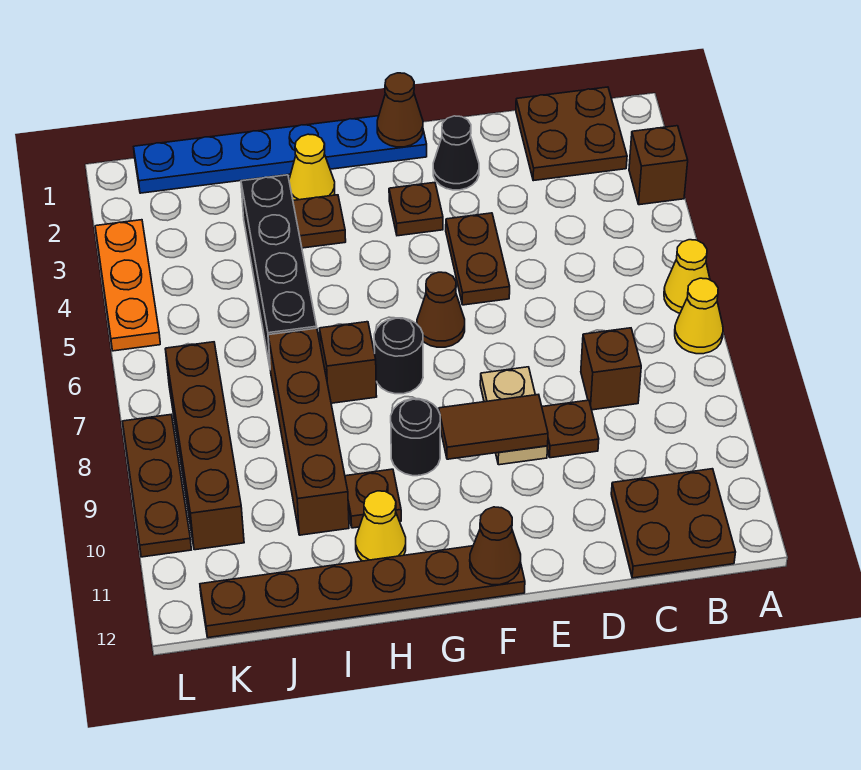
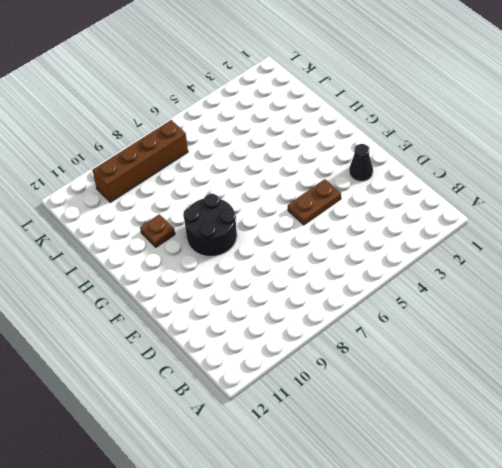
black round brick F8:G9 level 1 -> black round brick G9 level 1
none -> brown brick A3 level 1
none -> yellow cone A6 level 1
none -> yellow cone A7 level 1

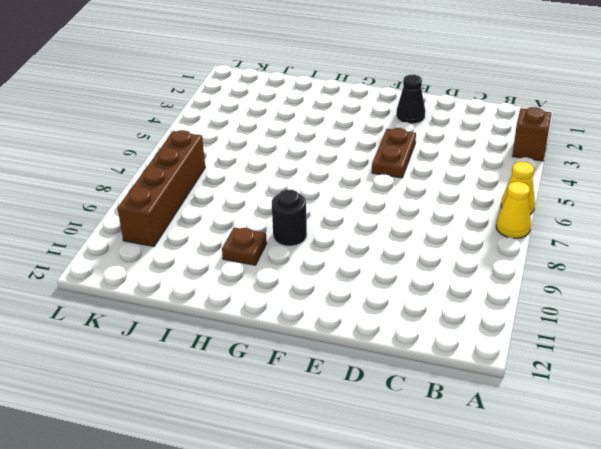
none -> brown plate B1:C2 level 1
none -> brown plate B11:C12 level 1
none -> brown brick C8 level 1

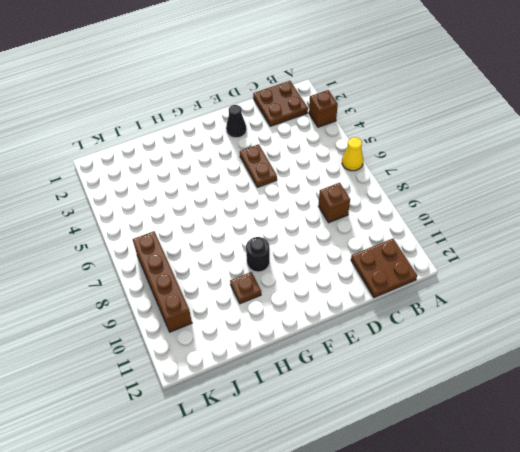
none -> yellow cone A7 level 1
none -> brown plate D9 level 1
none -> tan plate E8:E9 level 1

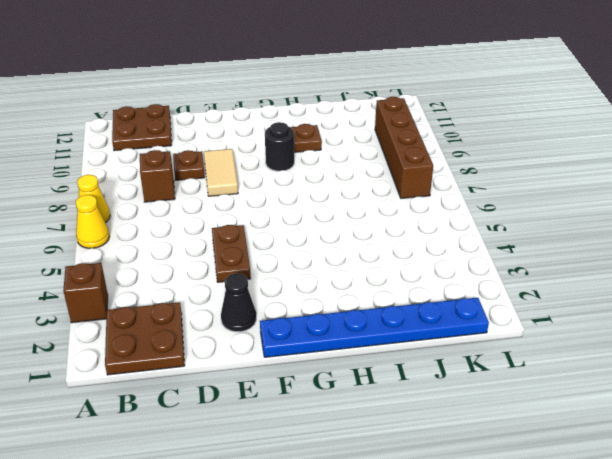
tan tile E8:E9 level 1 -> tan plate E8:E9 level 1
none -> brown plate F3 level 1
none -> brown cone F6 level 1
none -> brown plate F12:K12 level 1

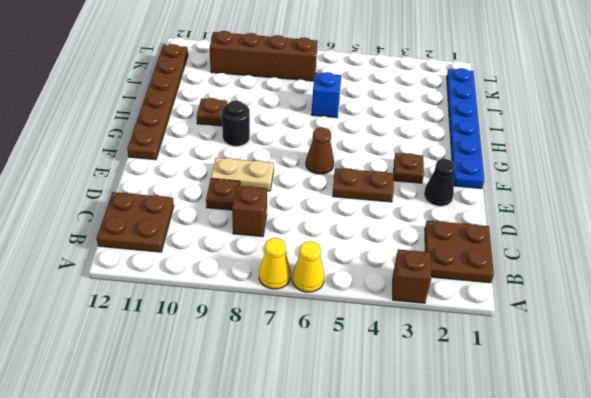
blue brick I6 level 1 -> black brick I3:I6 level 1
none -> black round brick G7 level 1
none -> yellow cone H2 level 1
none -> brown plate H3 level 1

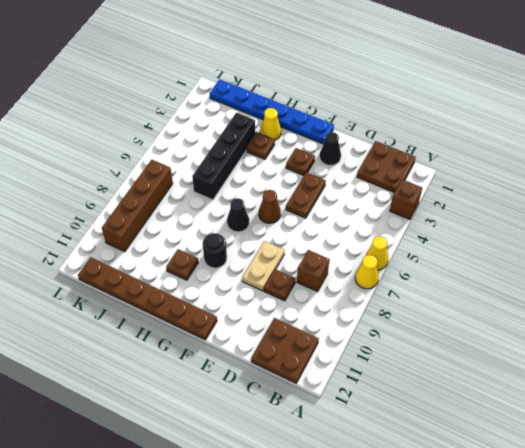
black cone G7 level 1 -> black round brick G7 level 1
none -> brown brick H7 level 1
none -> yellow cone H11 level 1
none -> brown brick I7:I10 level 1

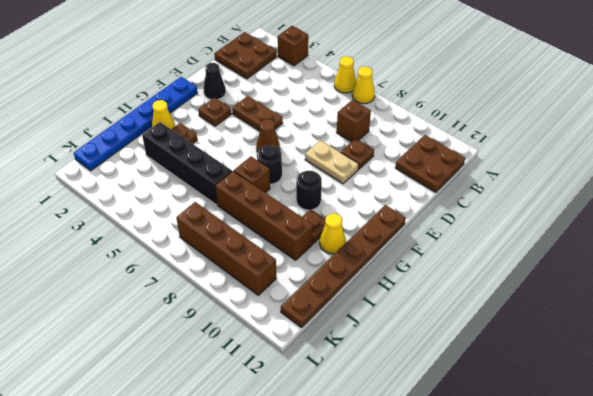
none -> orange plate L3:L5 level 1
none -> brown plate L8:L10 level 1
none -> brown tile E9:F9 level 2

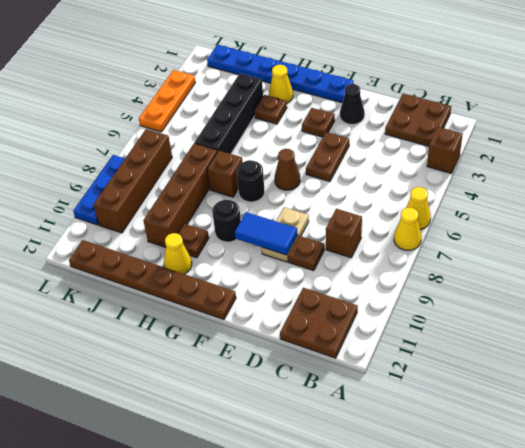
blue tile E9:F9 level 2 -> brown tile E9:F9 level 2
blue plate L8:L10 level 1 -> brown plate L8:L10 level 1
none -> brown cone F1 level 2
none -> brown cone F12 level 2

